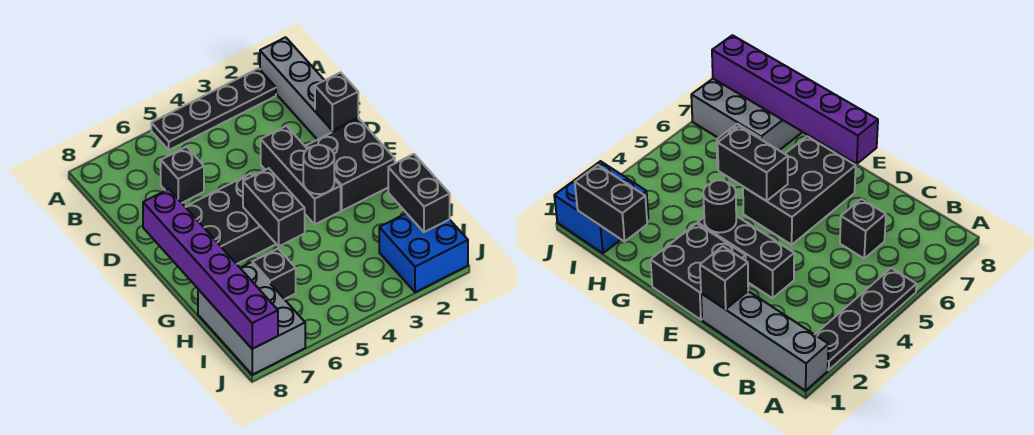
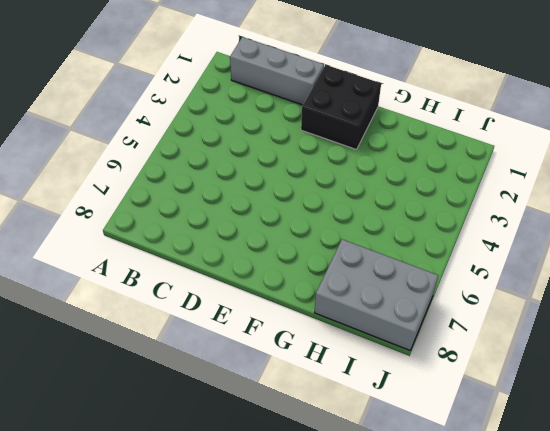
grey brick B1:D1 level 1 -> grey brick A1:D1 level 1
none -> black plate A2:A5 level 1
none -> black brick C6 level 1
none -> black brick D3:F3 level 1

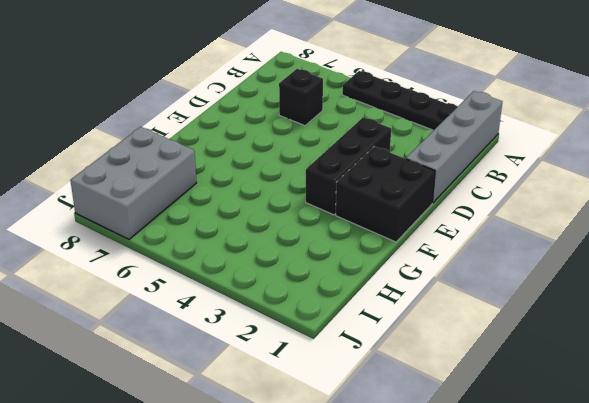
none -> black brick E5:F7 level 1
none -> black brick H6 level 1
none -> blue brick I1:J2 level 1

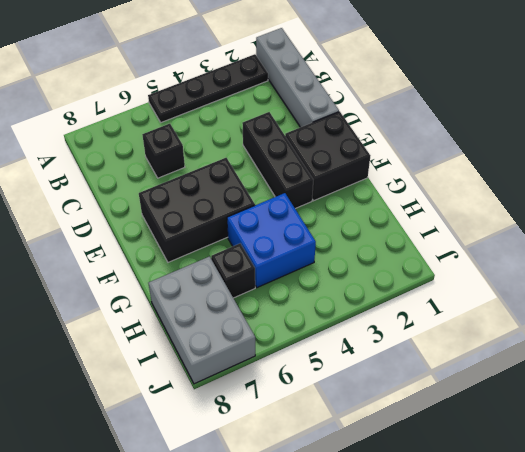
blue brick G4:H5 level 1 -> blue brick I1:J2 level 1
none -> black brick D1 level 2
none -> purple brick E8:J8 level 2
none -> black round brick F3 level 2

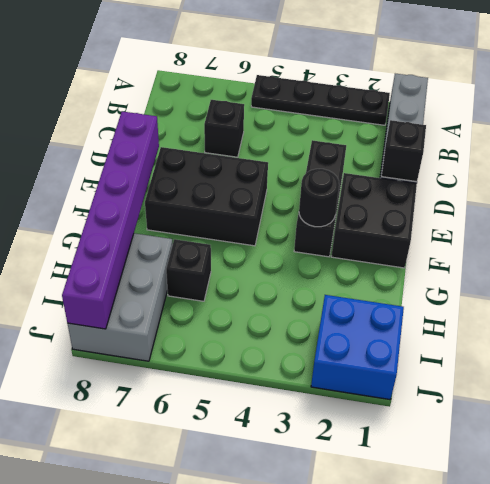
none -> black brick F5:G5 level 2
none -> black brick H1:I1 level 2

